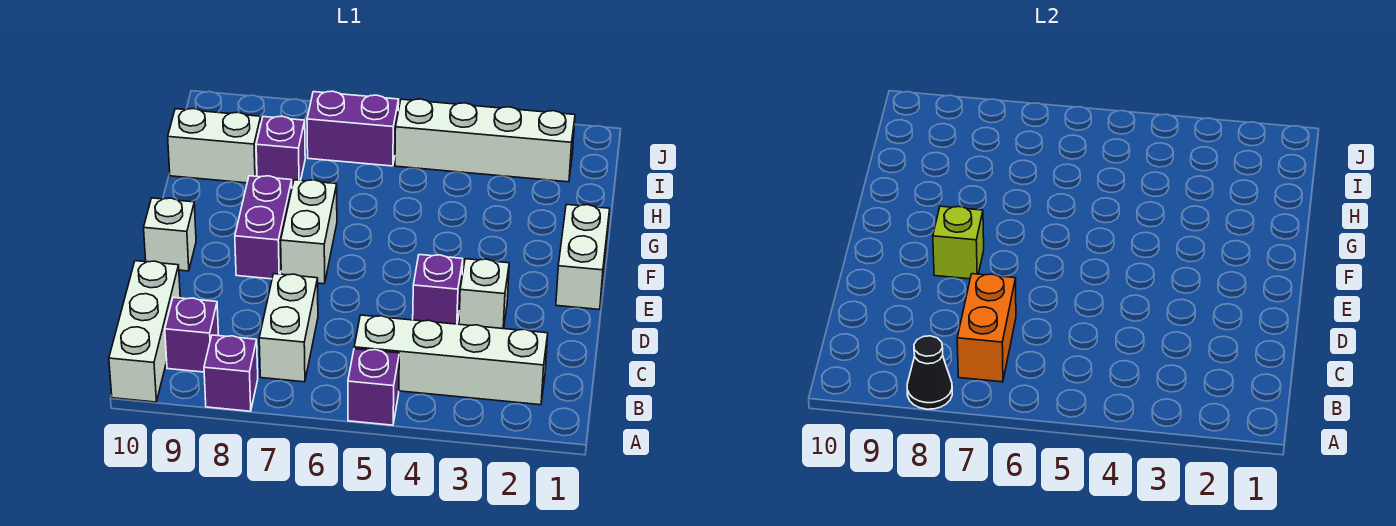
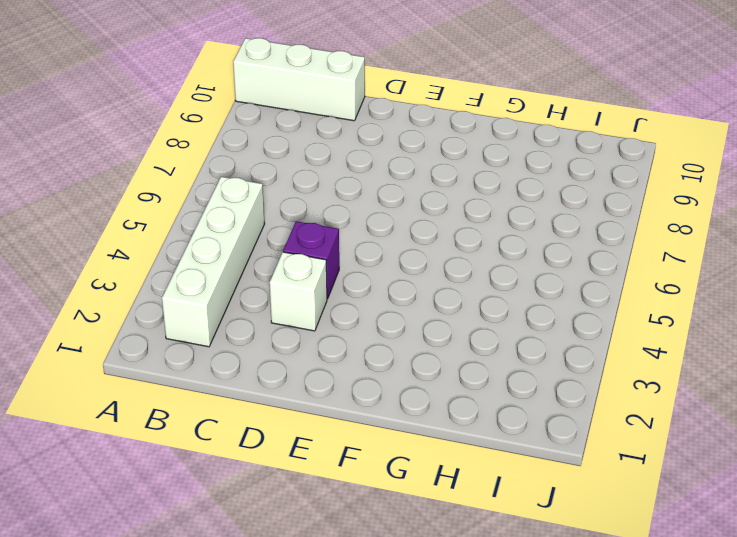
none -> purple brick A5 level 1
none -> purple brick A8 level 1
none -> white brick B7:C7 level 1

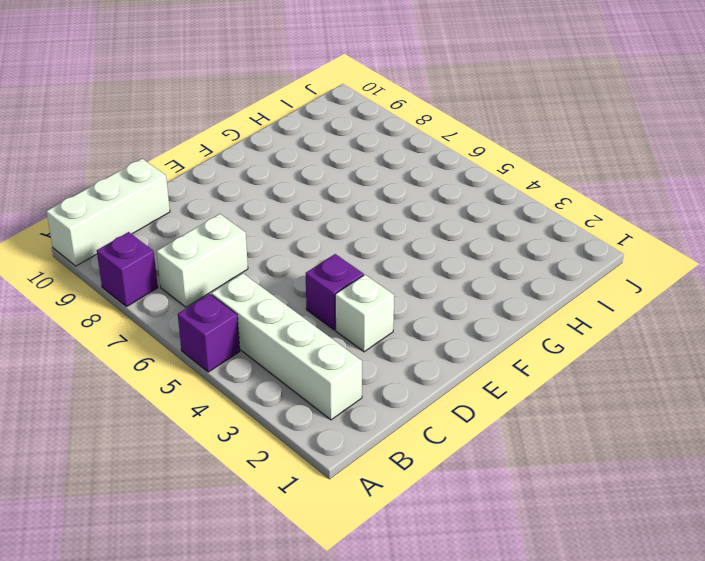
none -> purple brick B9 level 1
none -> white brick E1:F1 level 1
none -> white brick E7:F7 level 1

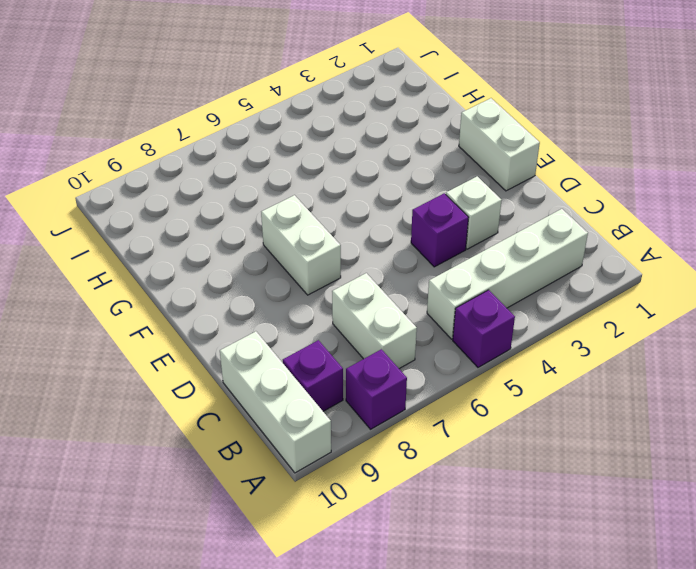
none -> purple brick E8:F8 level 1
none -> white brick E10 level 1
none -> purple brick H8 level 1

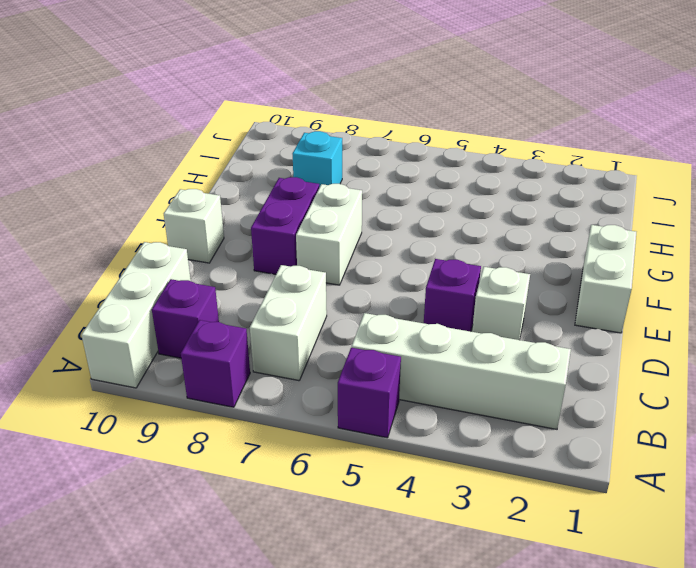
cyan brick H8 level 1 -> purple brick H8 level 1
none -> white brick H9:H10 level 1
none -> white brick I2:I5 level 1
none -> purple brick I6:I7 level 1

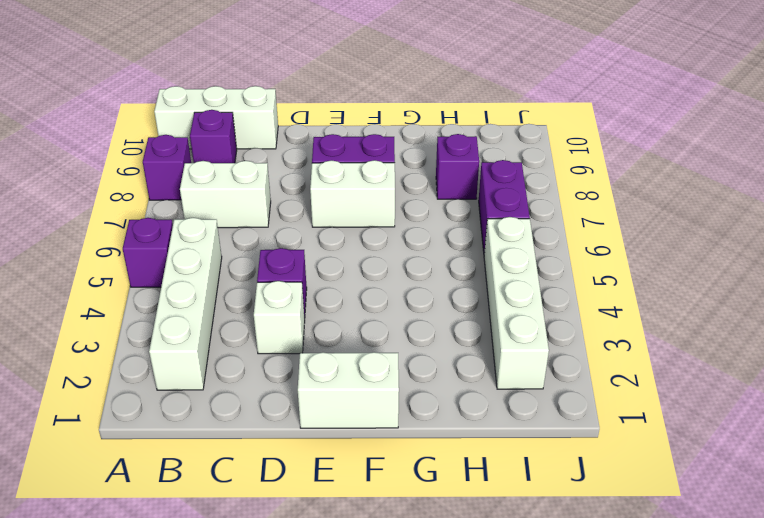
none -> white brick E10 level 1
none -> white brick H9:H10 level 1
none -> black cone A8 level 2

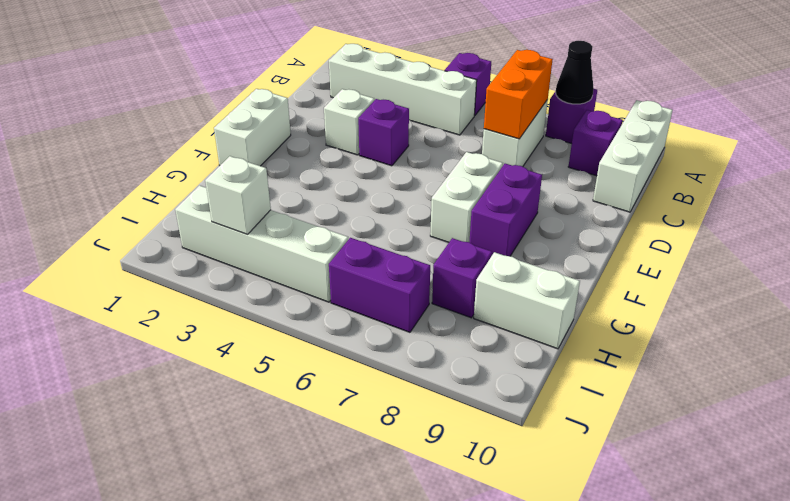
white brick I3 level 2 -> white brick E10 level 1
none -> lime brick E8 level 2

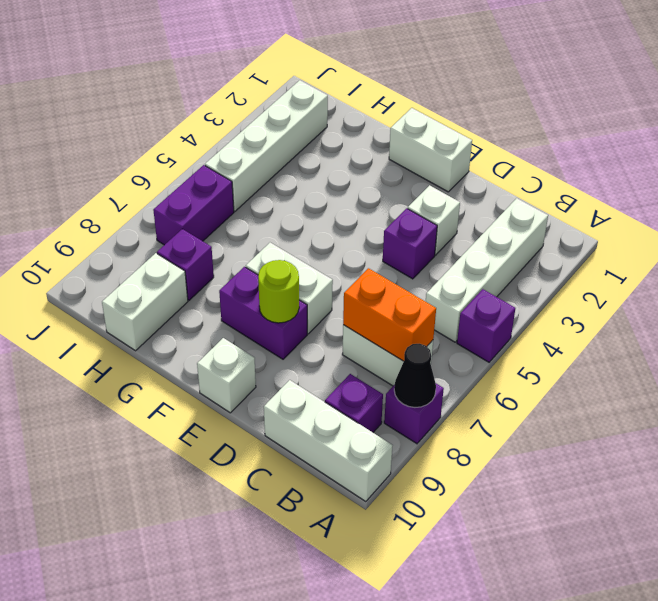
lime round brick E8 level 2 -> lime brick E8 level 2

